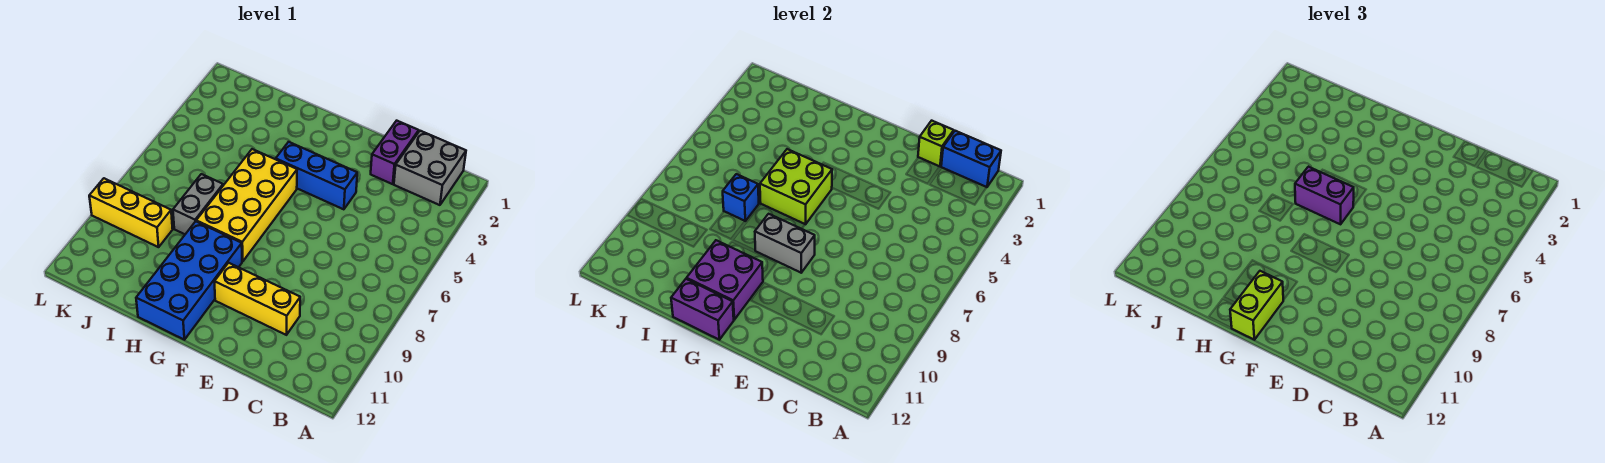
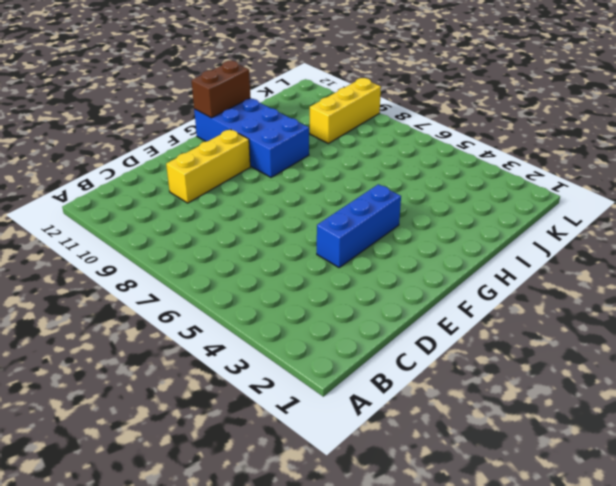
brown brick G12:H12 level 2 -> purple brick G12:H12 level 2
none -> grey brick B1:C2 level 1
none -> purple brick D1:D2 level 1
none -> yellow brick G5:H8 level 1

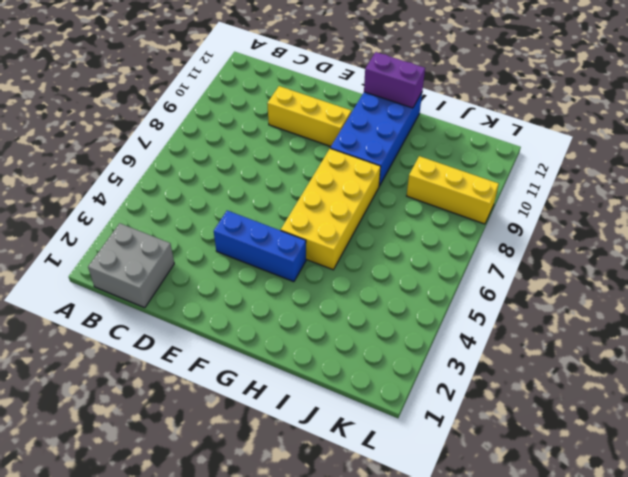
none -> purple brick D1:D2 level 1
none -> grey brick I7:I8 level 1
none -> blue brick B1:C1 level 2

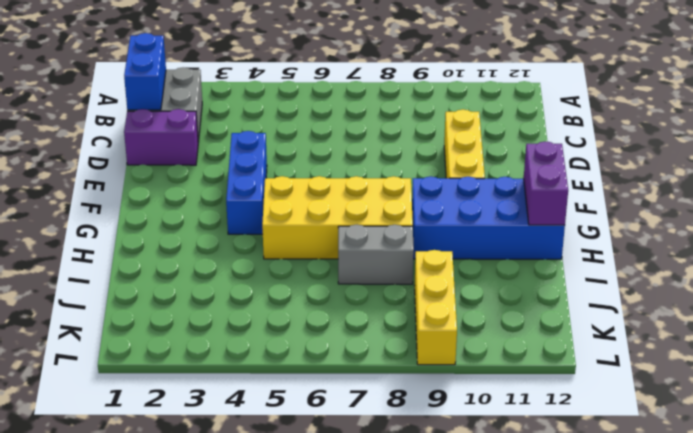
none -> lime brick D1 level 2
none -> grey brick F8:G8 level 2
none -> lime brick G5:H6 level 2

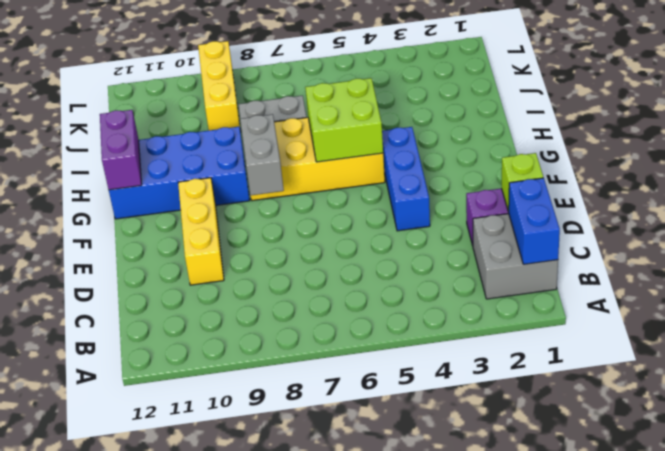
none -> purple brick G10:H11 level 2
none -> blue brick I7 level 2
none -> purple brick G6:H6 level 3

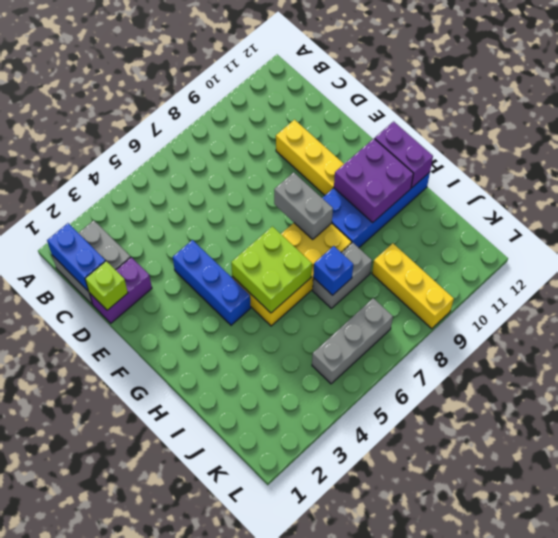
grey brick K5:K7 level 1 -> none
none -> purple brick G6:H6 level 3
none -> lime brick G11:G12 level 3

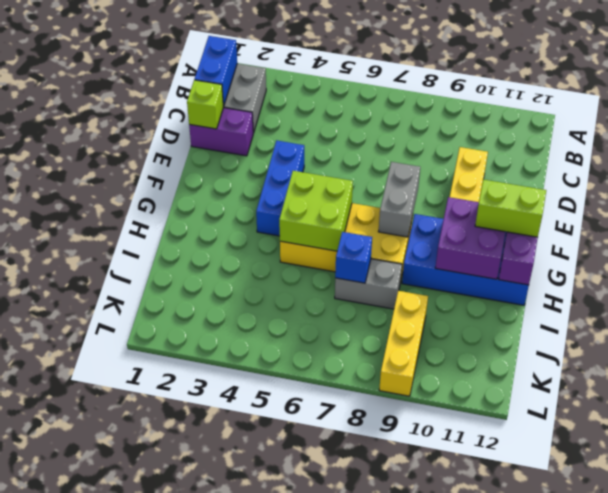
none -> purple brick G6:H6 level 3

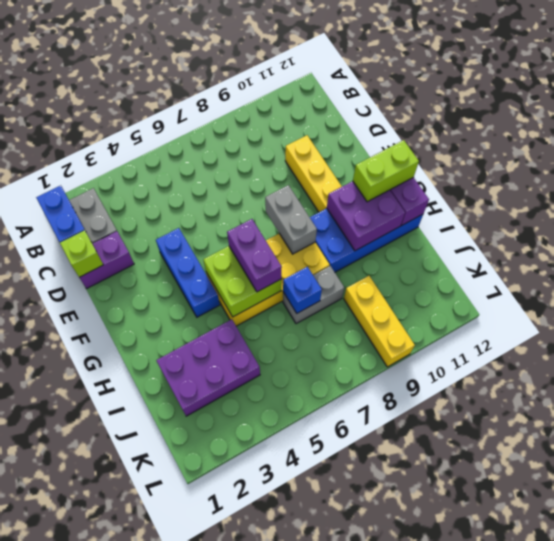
purple brick I2:J4 level 1 -> none

